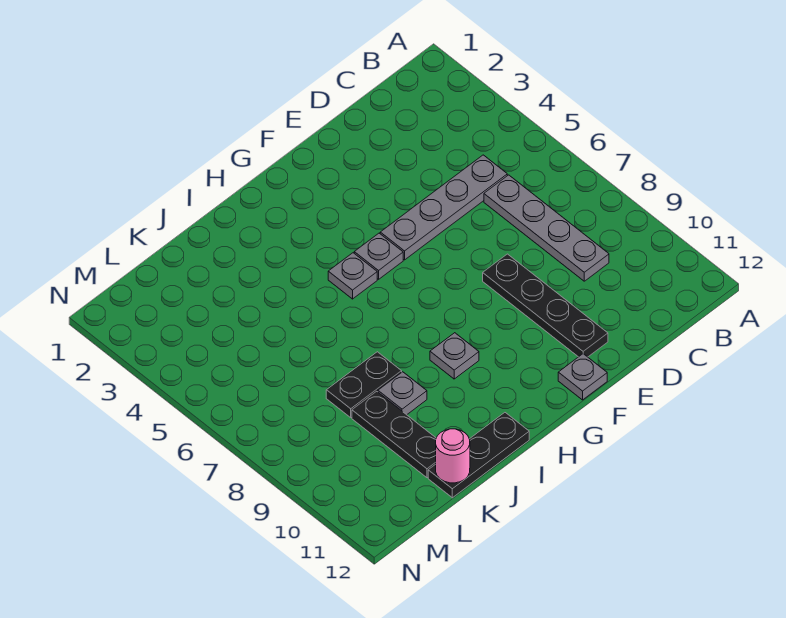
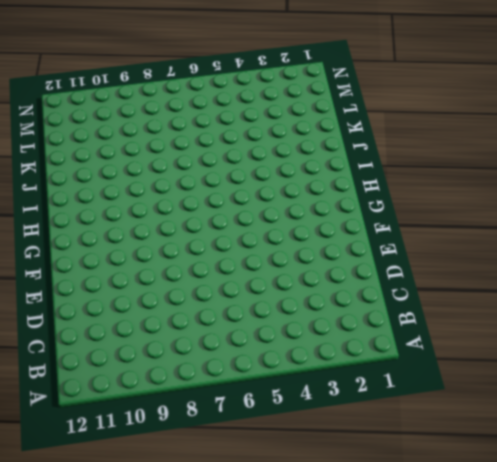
none -> grey plate C5:F5 level 1
none -> grey plate C6:C9 level 1
none -> black plate E8:E11 level 1

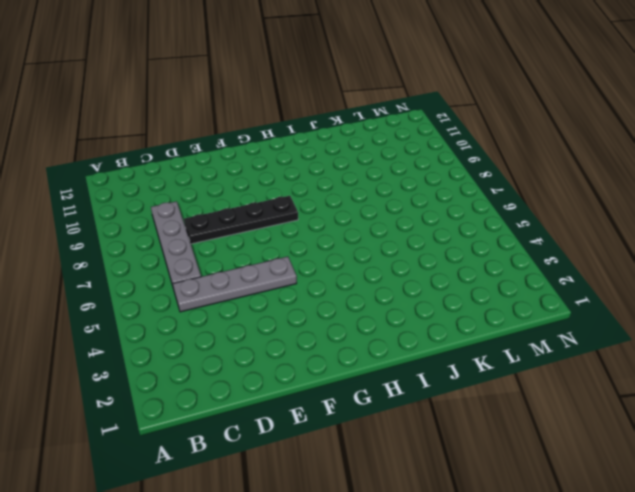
black plate D8:G8 level 1 -> black plate E8:E11 level 1
none -> grey plate F12 level 1
none -> grey plate G5 level 1
none -> grey plate H5 level 1

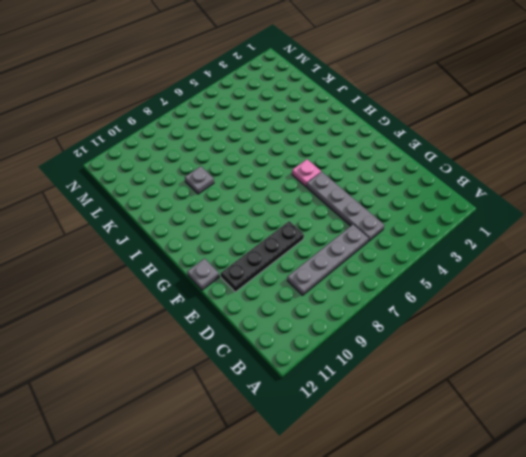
pink plate G5 level 1 -> grey plate G5 level 1
none -> grey plate H5 level 1
none -> grey plate H9 level 1
none -> black plate I12:K12 level 1

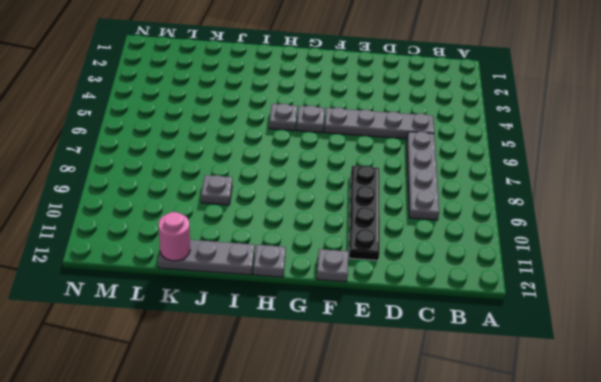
grey plate H12 level 1 -> grey plate H9 level 1
grey plate I12:K12 level 1 -> black plate I12:K12 level 1
none -> black plate J8:K8 level 1
none -> black plate K9:K11 level 1

